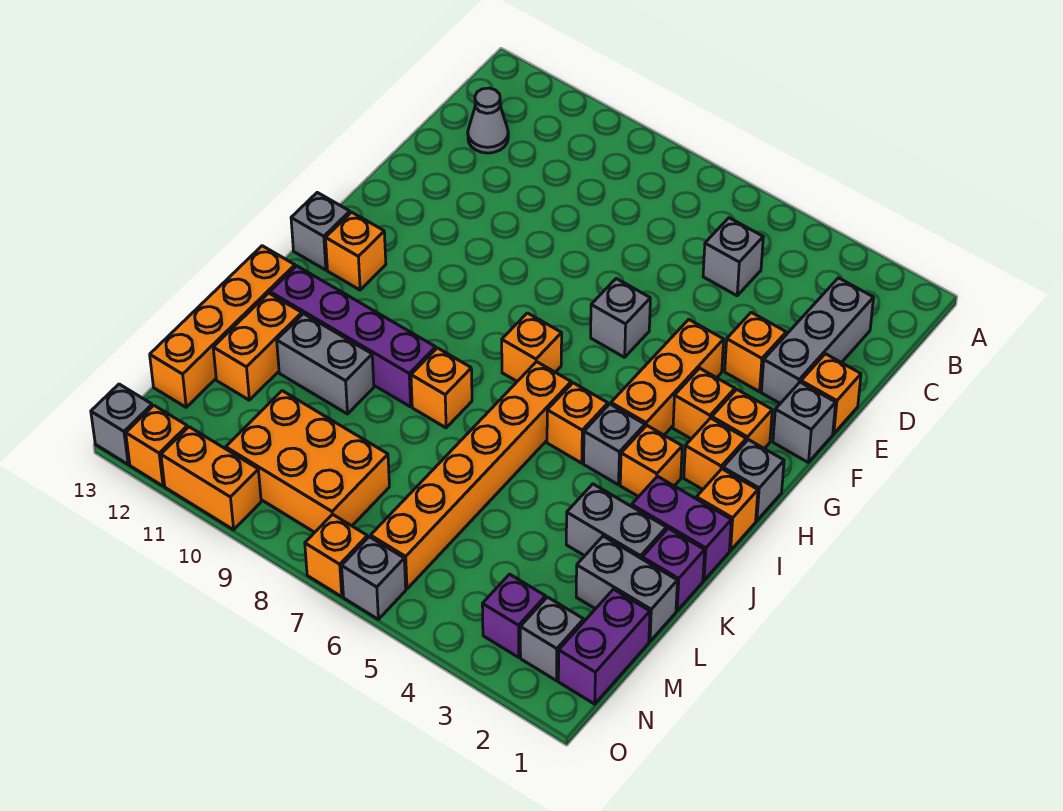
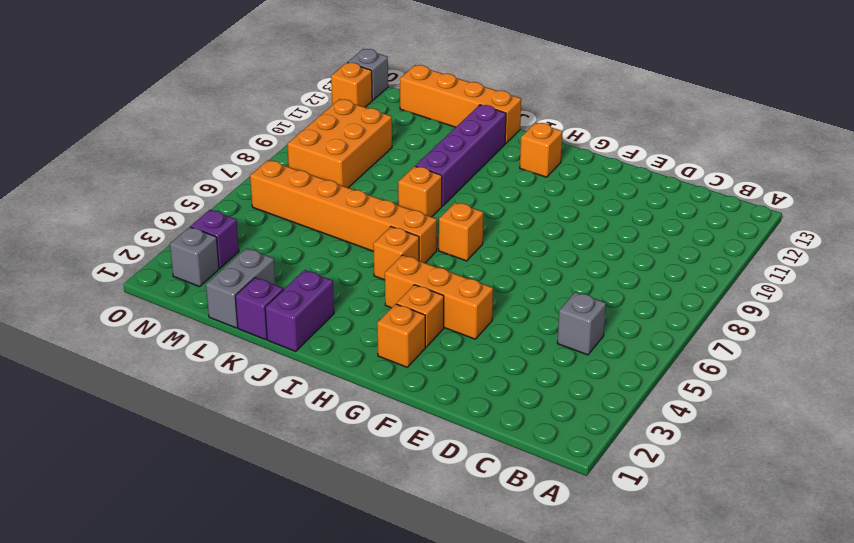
none -> grey brick C2:E2 level 1
none -> grey cone C12 level 1
none -> orange brick E1 level 1
none -> orange brick E3 level 1

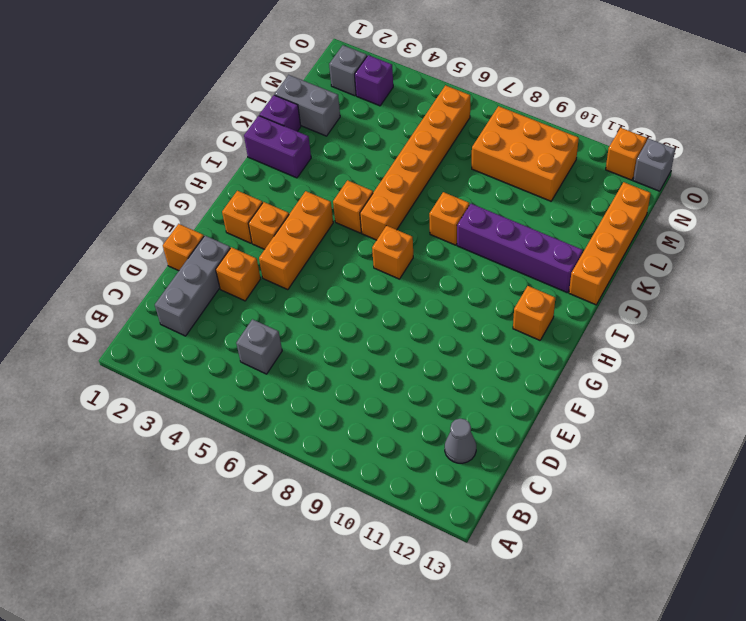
none -> grey brick F1 level 1
none -> grey brick F6 level 1
none -> grey brick H1 level 1
none -> orange brick H2 level 1

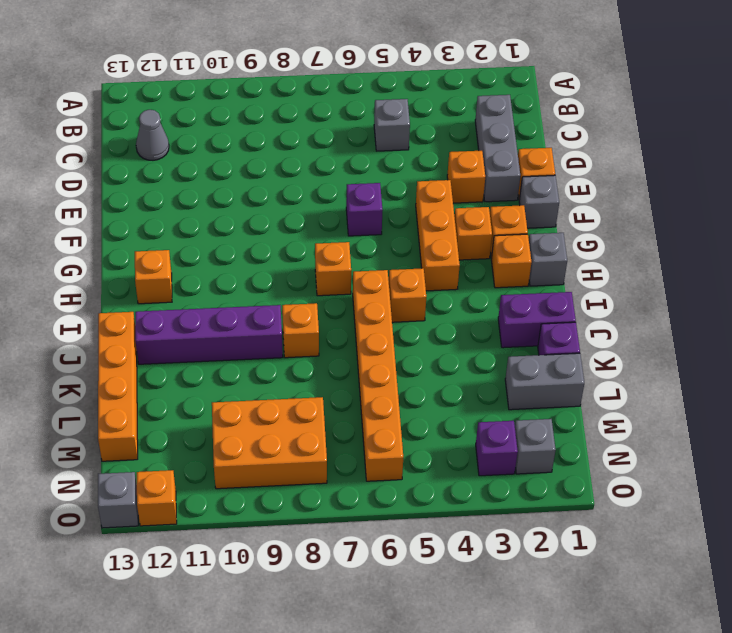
purple brick F6 level 1 -> grey brick F6 level 1
none -> grey brick H13 level 1
none -> orange brick I1 level 1
none -> orange brick I3 level 1
none -> grey brick I4 level 1

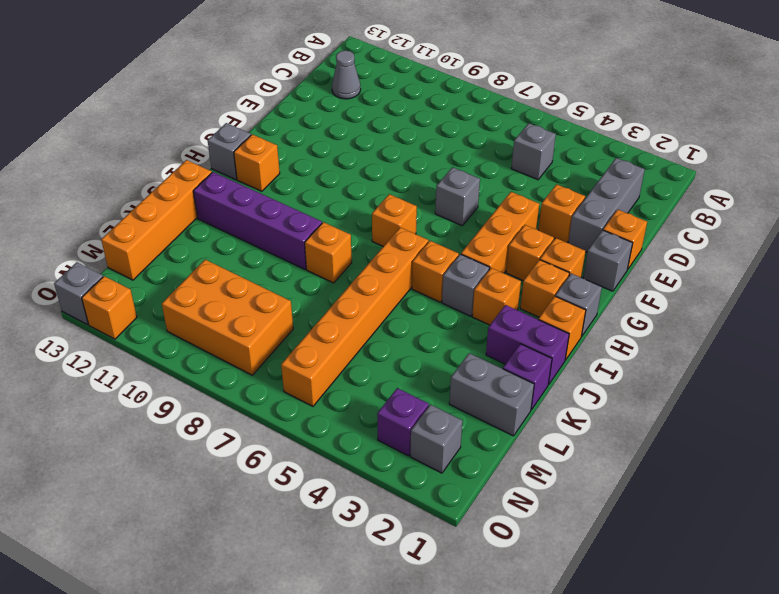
none -> grey brick K2:K3 level 1
none -> grey brick K10:K11 level 1
none -> orange brick K12:L12 level 1
none -> purple brick M1:N1 level 1

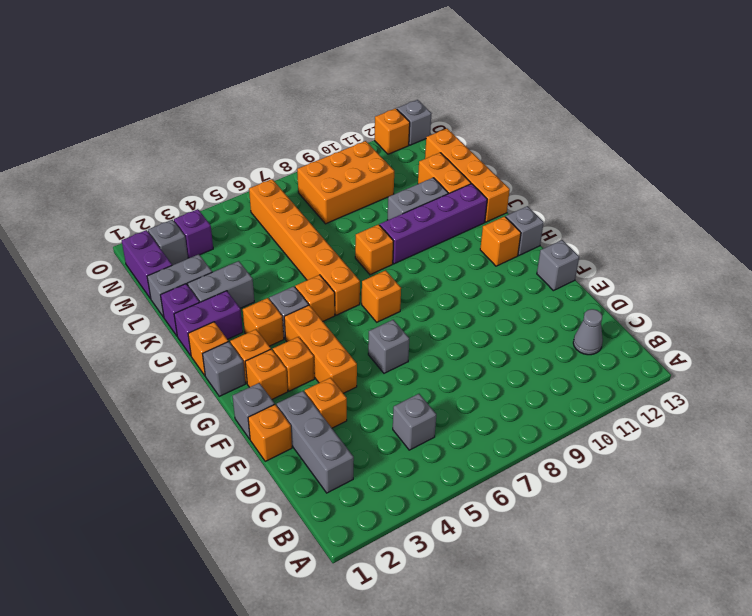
grey brick F13 level 1 -> grey brick O6 level 1
none -> orange brick O7 level 1
none -> orange brick O10:O11 level 1

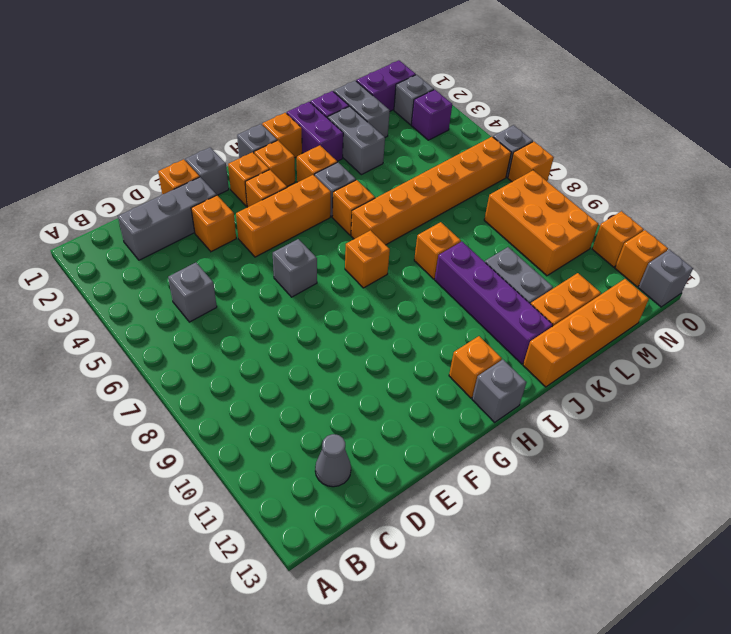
orange brick O11 level 1 -> orange brick O10:O11 level 1

